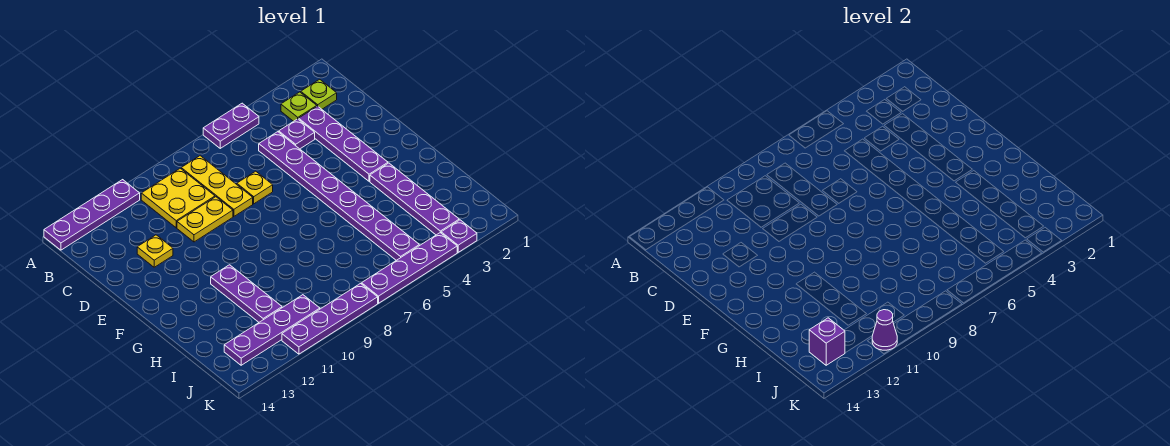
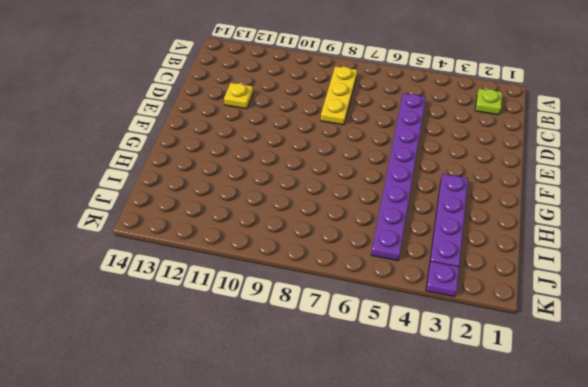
none -> purple plate A5:A6 level 1
none -> purple plate A11:A14 level 1
none -> lime plate B3 level 1

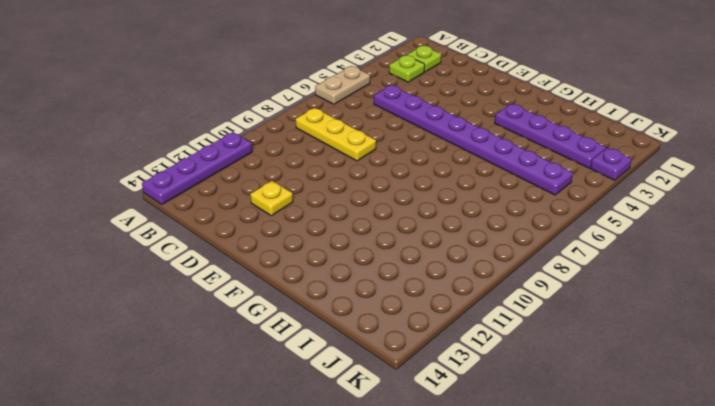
tan plate A5:A6 level 1 -> purple plate A5:A6 level 1
none -> yellow plate B9:C10 level 1
none -> purple plate C3:F3 level 1
none -> purple plate C4 level 1

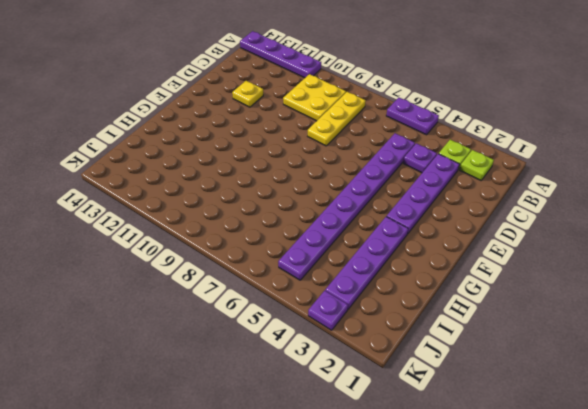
none -> yellow plate D7 level 1
none -> yellow plate D9:D10 level 1
none -> purple plate G11:I11 level 1

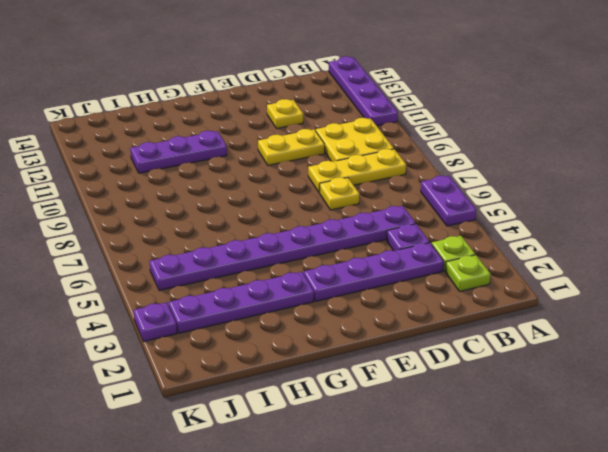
yellow plate D10:E10 level 1 -> yellow plate D9:D10 level 1
none -> purple plate J10:J13 level 1
none -> purple plate K4:K7 level 1
none -> purple plate K8:K11 level 1

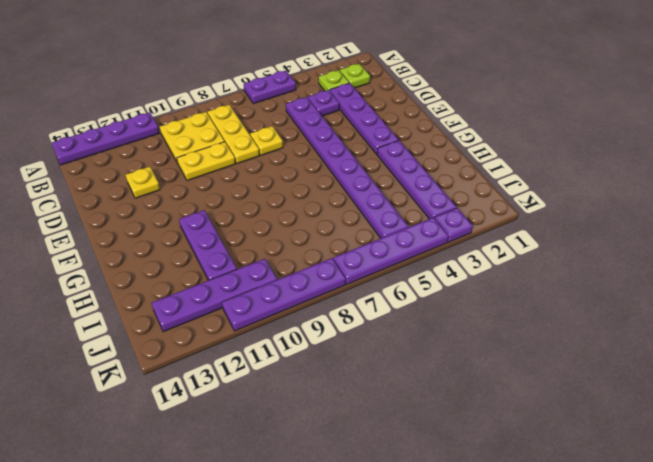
none -> purple brick J13 level 2
none -> purple cone K11 level 2

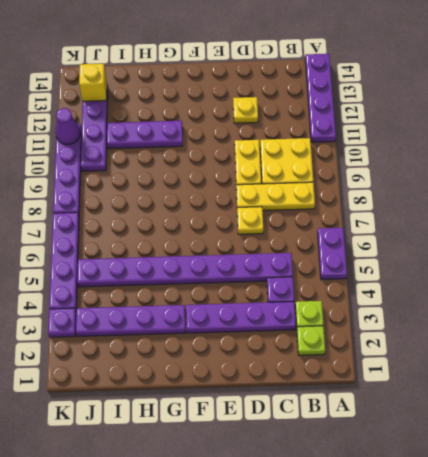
yellow brick J13 level 2 -> purple brick J13 level 2

